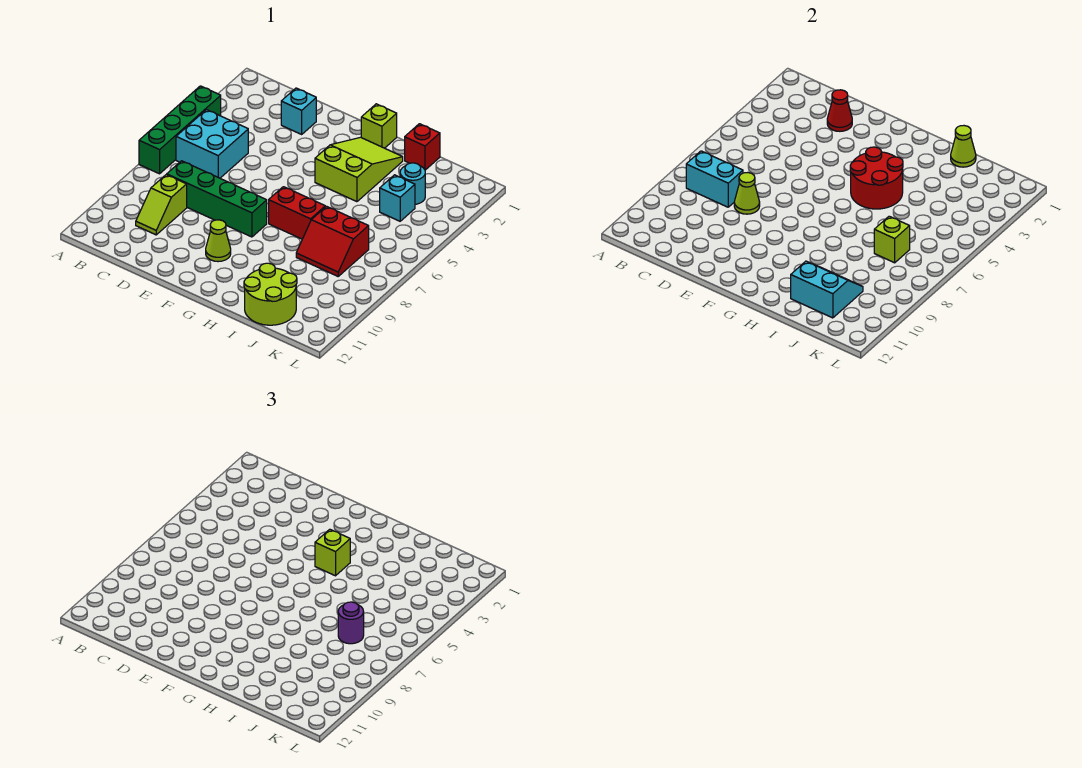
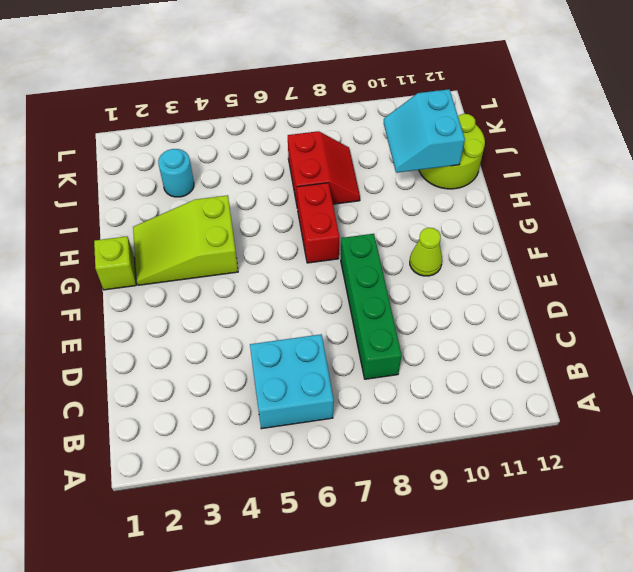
none -> green brick A4:A7 level 1
none -> lime slope C9:C10 level 1 top 9
none -> cyan brick D2 level 1

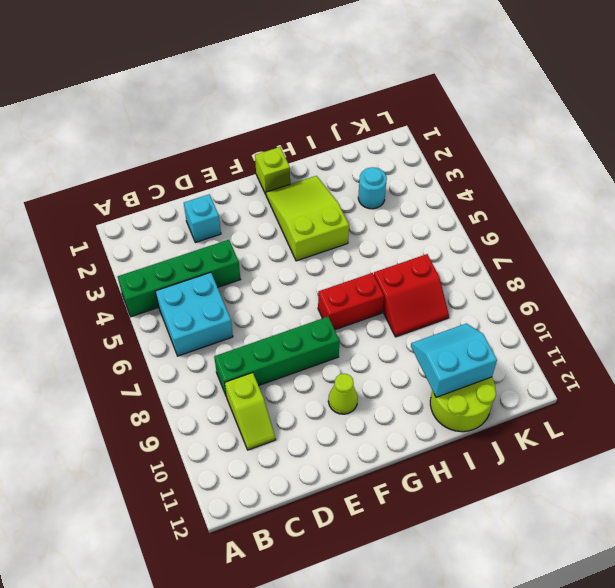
green brick A4:D4 level 1 -> green brick A4:A7 level 1
none -> red brick I1 level 1
none -> cyan brick J4 level 1
none -> cyan brick B8:C8 level 2

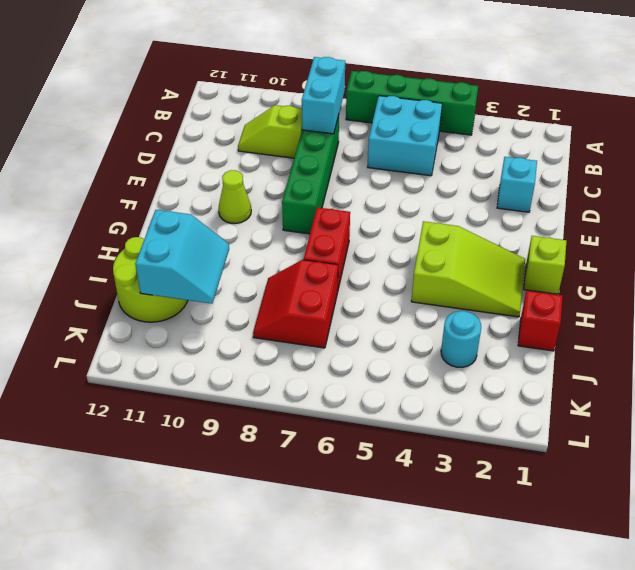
none -> cyan brick J4 level 1
none -> red cone D2 level 2
none -> lime cone D8 level 2

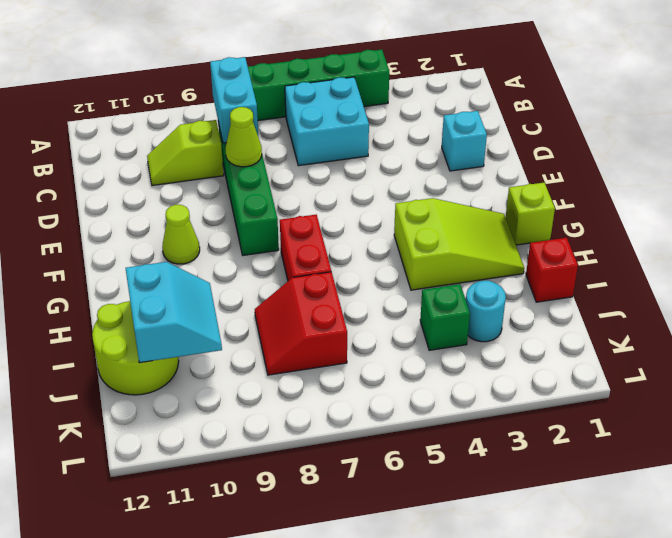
green brick J4 level 1 -> cyan brick J4 level 1
none -> red cone D2 level 2
none -> red round brick G4:H5 level 2
none -> lime cone I1 level 2

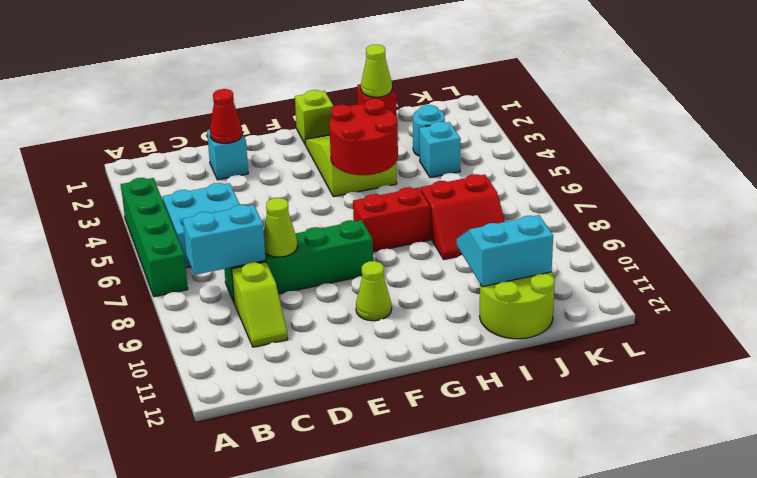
none -> lime brick J7 level 2
none -> lime brick G4 level 3
none -> purple round brick J7 level 3

